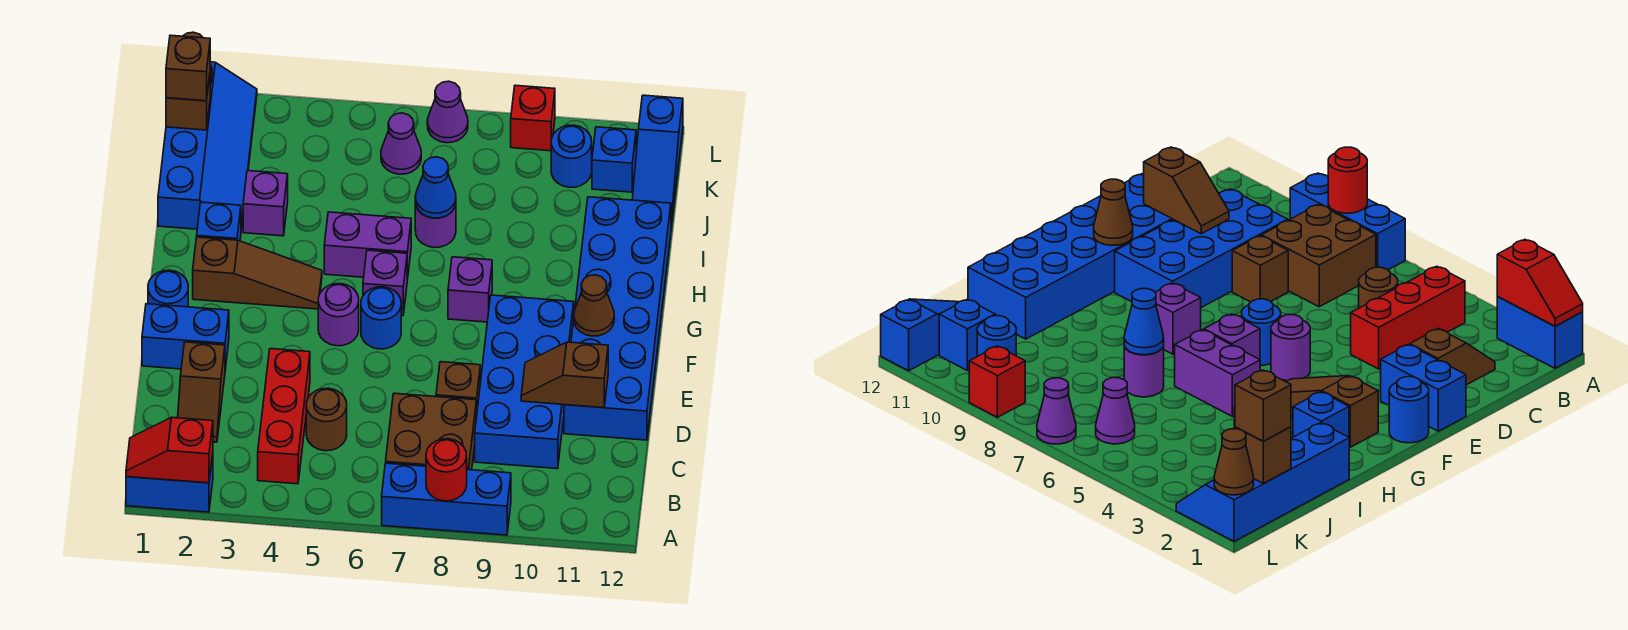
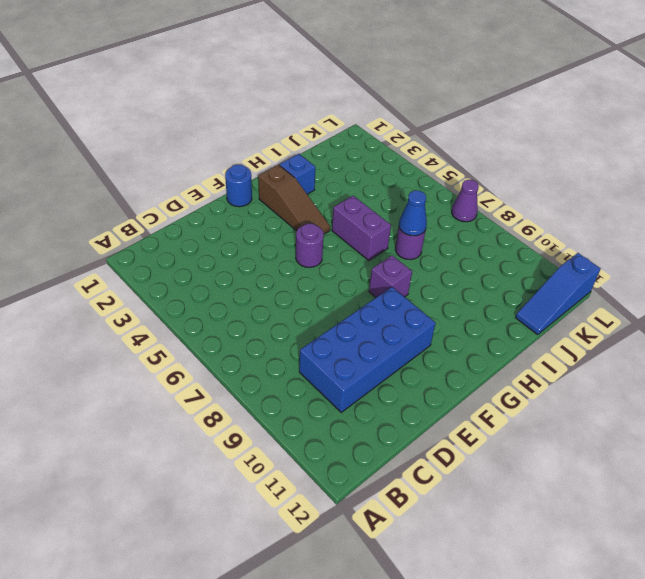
none -> blue brick A1:A2 level 1
none -> blue brick A7:A9 level 1
none -> red brick B4:D4 level 1
none -> brown brick B7:C8 level 1

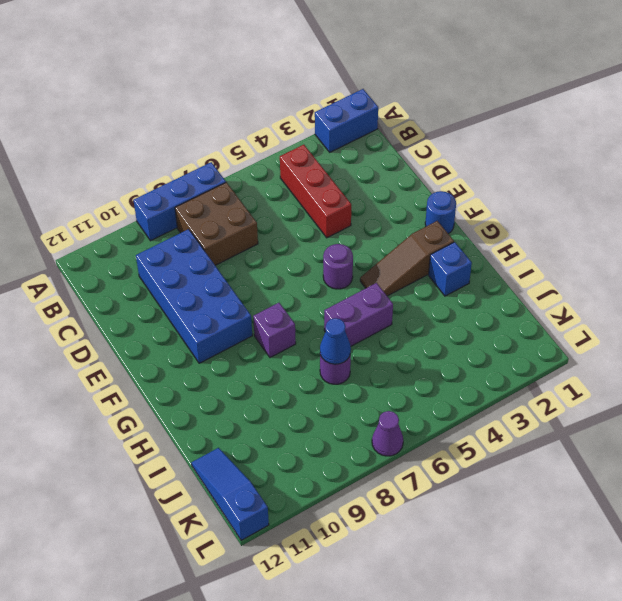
none -> brown slope C2:D2 level 1 top D
none -> brown round brick C5 level 1
none -> brown brick D8 level 1
none -> blue brick D11:I12 level 1

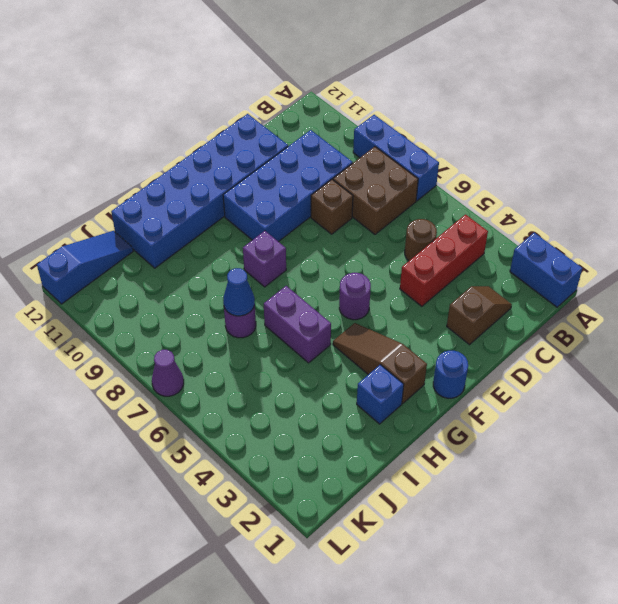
none -> blue brick E1:E2 level 1
none -> blue round brick F6 level 1
none -> purple brick G6 level 1
none -> blue slope I1:L2 level 1 top 1

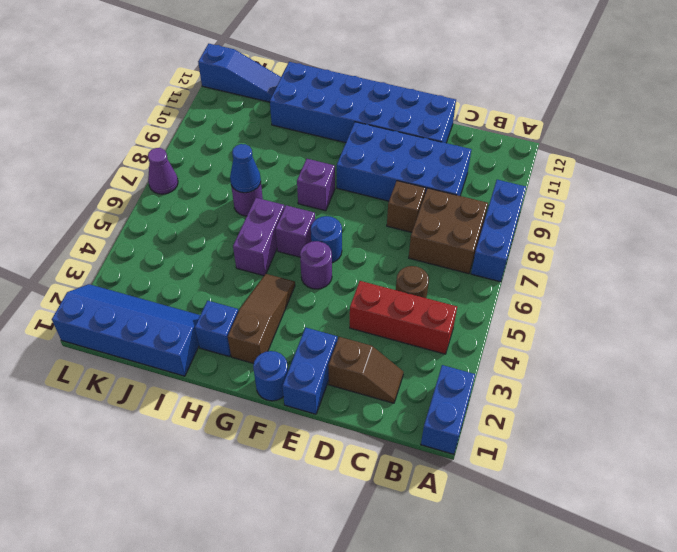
none -> purple brick I3 level 1
none -> purple cone K6 level 1
none -> blue round brick K10 level 1
none -> blue brick K11 level 1

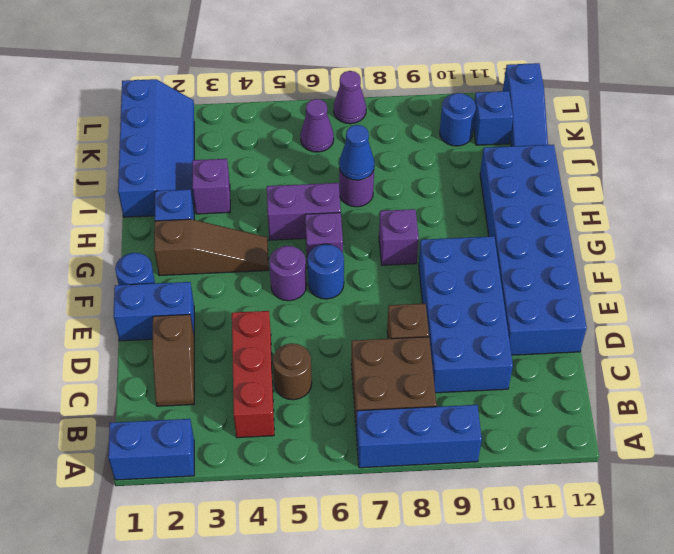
none -> red brick L9 level 1
none -> red slope A1:A2 level 2 top 2
none -> red round brick A8 level 2
none -> brown slope D10:D11 level 2 top 11

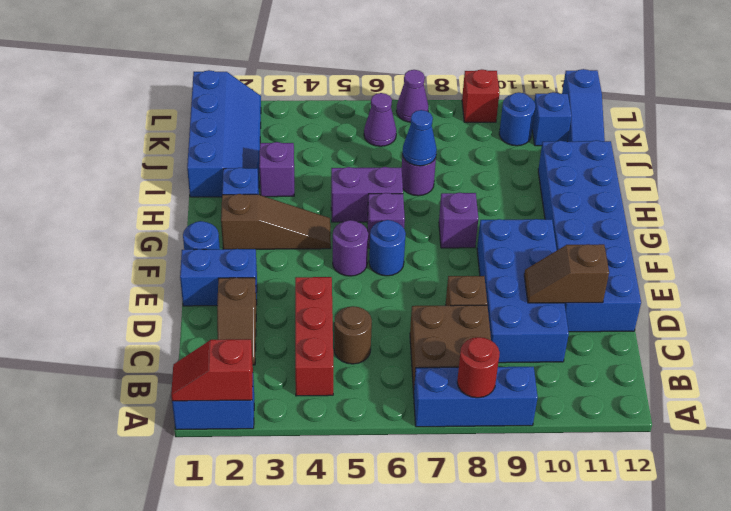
none -> brown cone F11 level 2
none -> brown brick K1 level 2
none -> brown cone L1 level 2
none -> brown brick K1 level 3

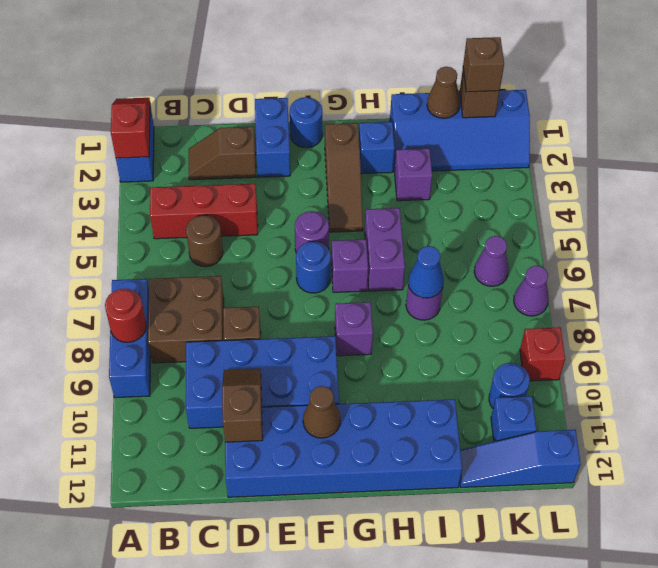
brown cone J1 level 2 -> brown cone L1 level 2

